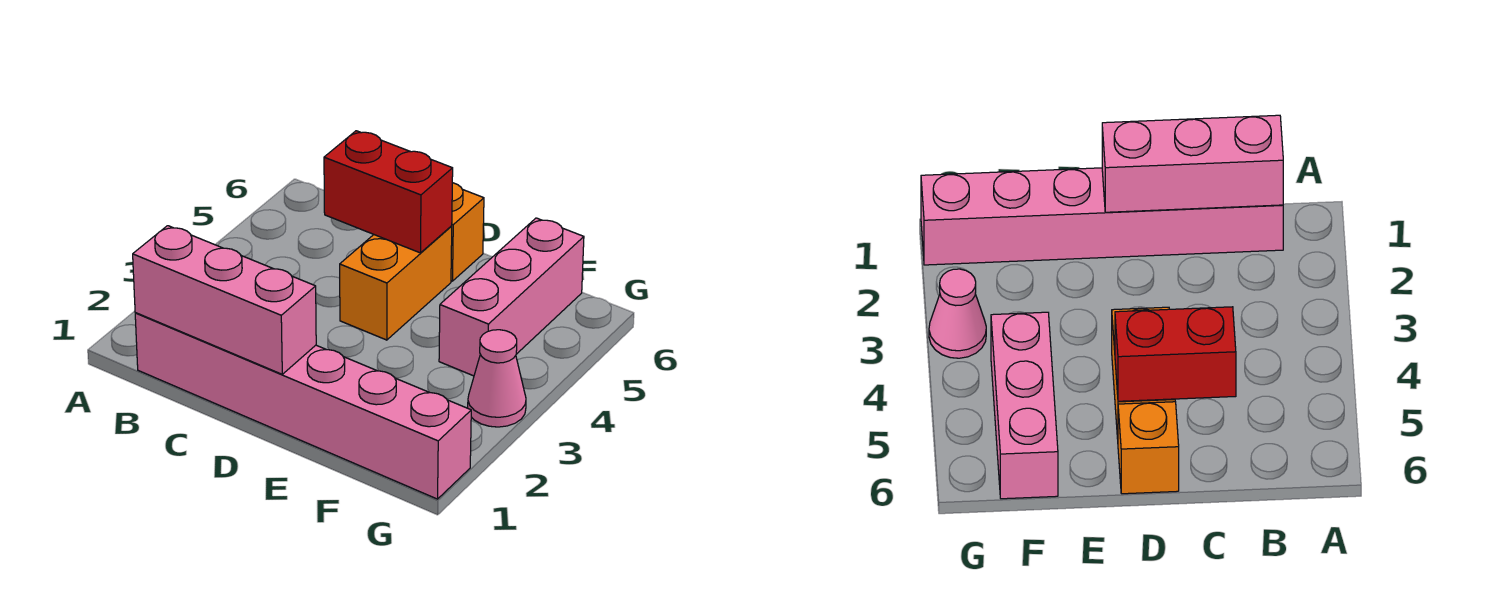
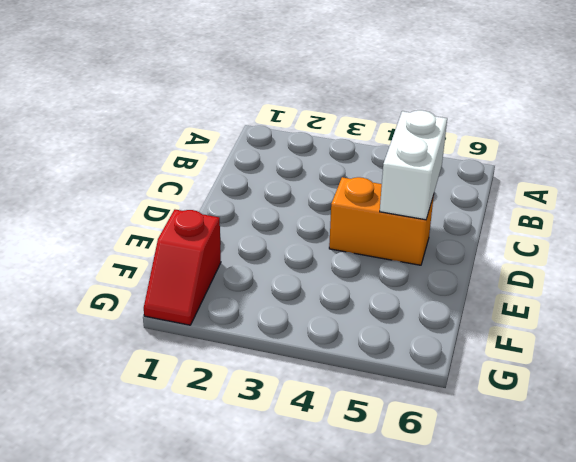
white brick C5:D5 level 2 -> red brick C5:D5 level 2
red slope F1:G1 level 1 top F -> pink brick B1:G1 level 1
none -> orange brick D6 level 1
none -> pink brick F4:F6 level 1

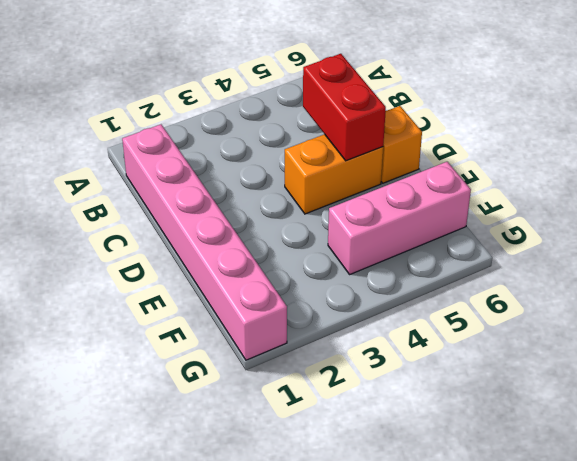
none -> pink cone G3 level 1
none -> pink brick B1:D1 level 2

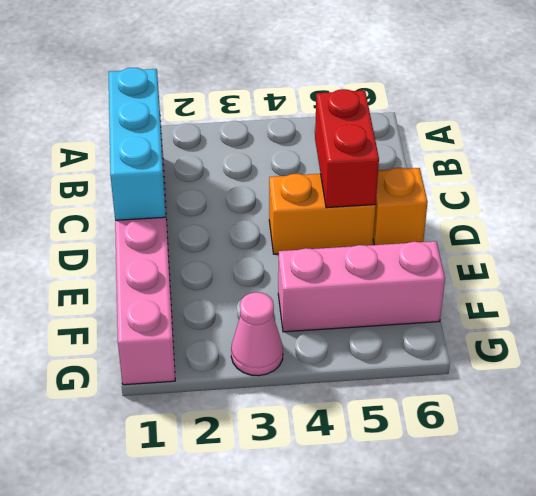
cyan brick B1:D1 level 2 -> pink brick B1:D1 level 2

